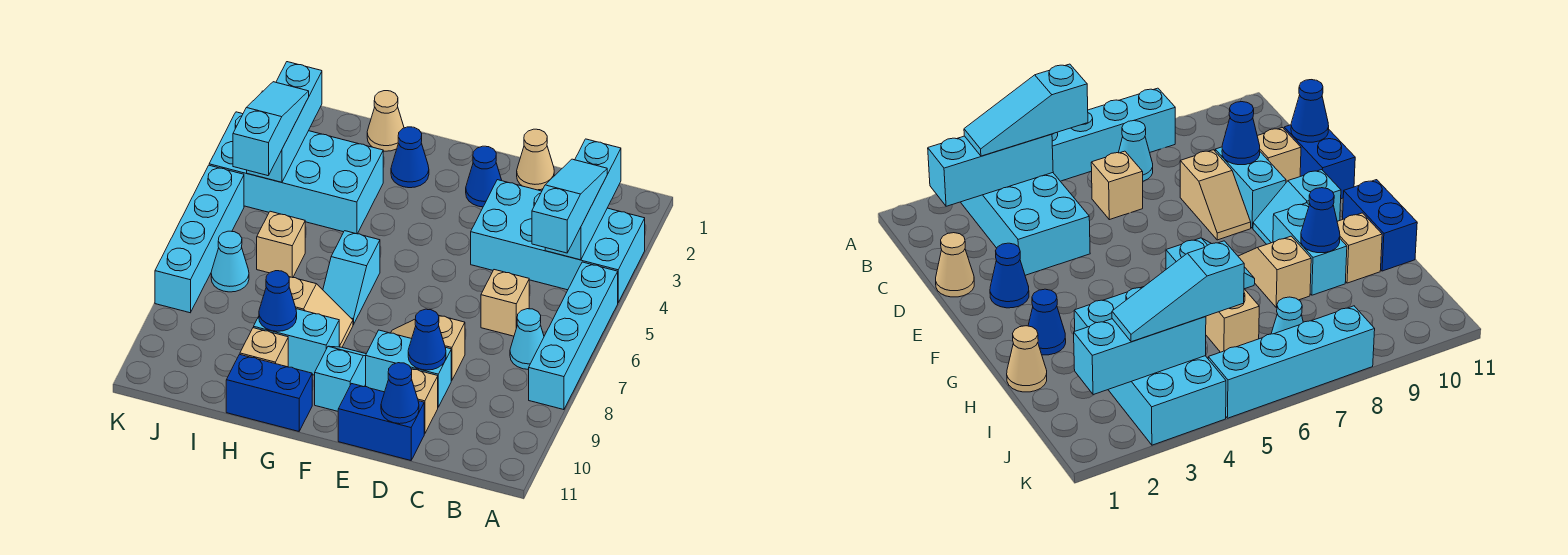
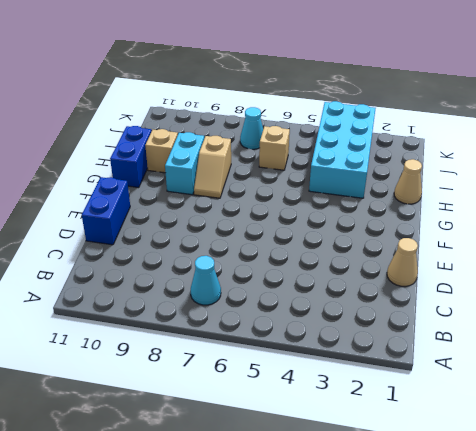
none -> cyan brick A3:D4 level 1
none -> cyan brick A5:A8 level 1
none -> tan brick C6 level 1

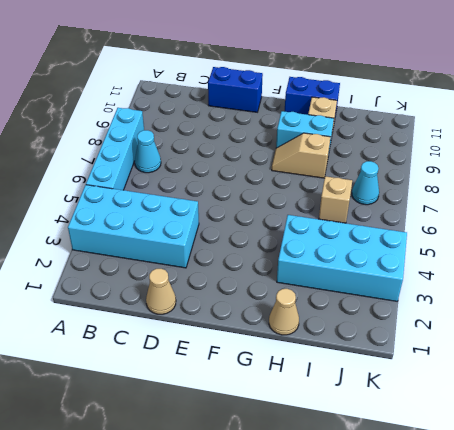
none -> tan brick C6 level 1
none -> tan slope D8:E8 level 1 top D
none -> cyan brick D9:E9 level 1

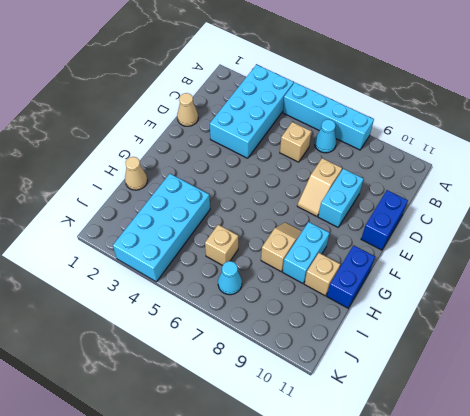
none -> tan brick D10 level 1
none -> blue cone E2 level 1
none -> cyan slope F9:F10 level 1 top 10

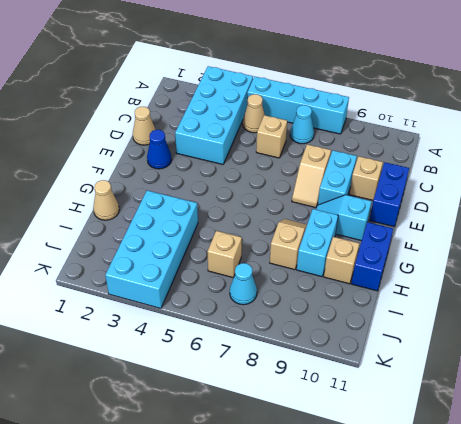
tan cone B5 level 1 -> none
none -> blue cone G2 level 1
none -> cyan slope G6:G7 level 1 top 6
none -> cyan brick K5:K8 level 1

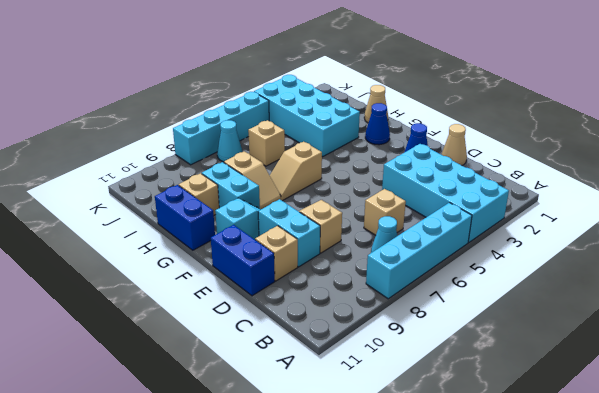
tan slope G6:G7 level 1 top 6 -> cyan slope G6:G7 level 1 top 6
none -> cyan brick B2:B4 level 2
none -> blue cone D9 level 2
none -> blue cone D11 level 2

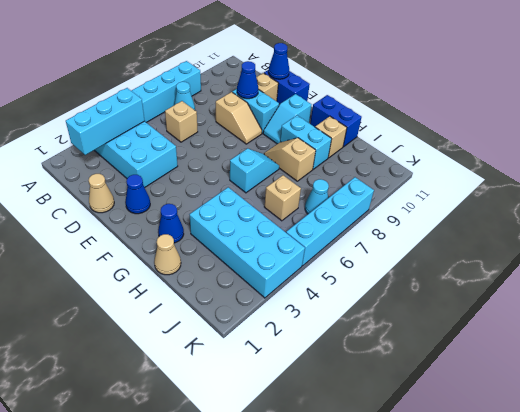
none -> blue cone H9 level 2
none -> cyan brick J2:J4 level 2
none -> cyan slope B3:B5 level 3 top 5

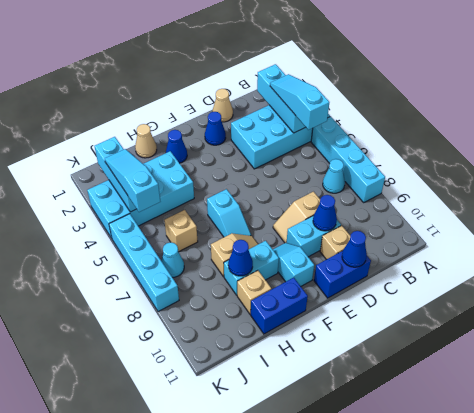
none -> tan brick C6 level 1

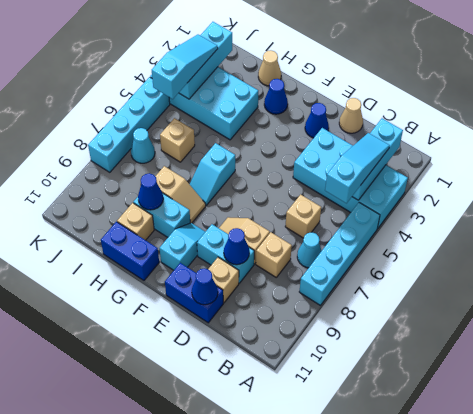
tan brick C8 level 1 -> none

